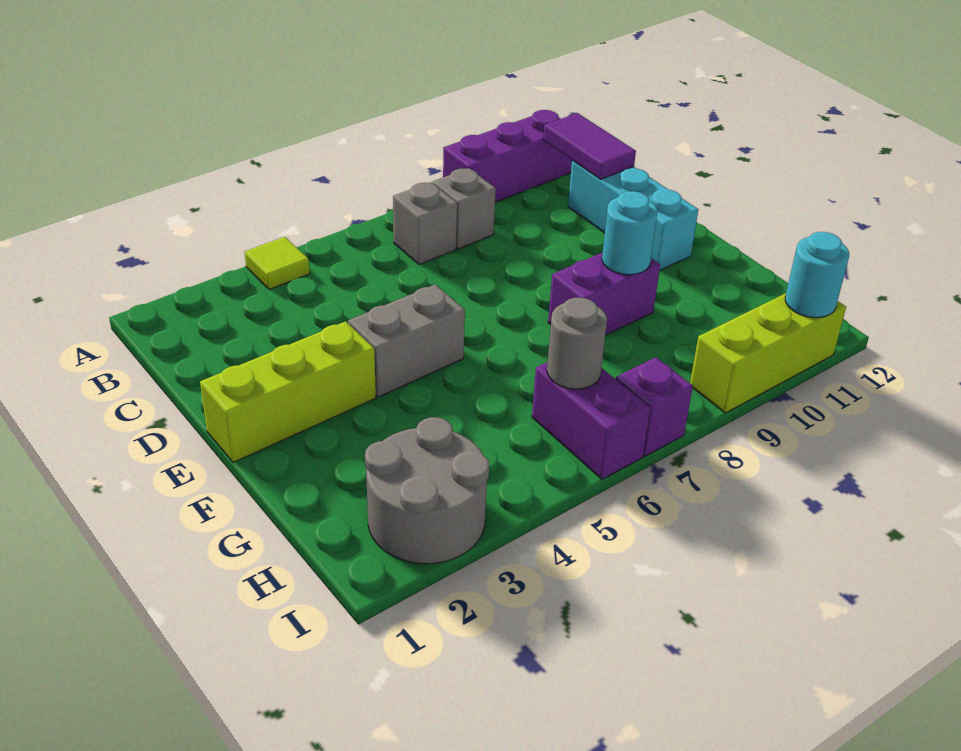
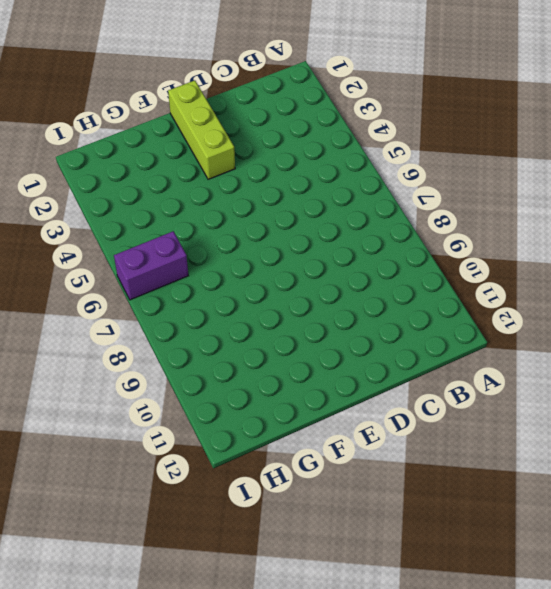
none -> lime tile A4 level 1
none -> purple brick A9:A11 level 1
none -> grey brick B7 level 1

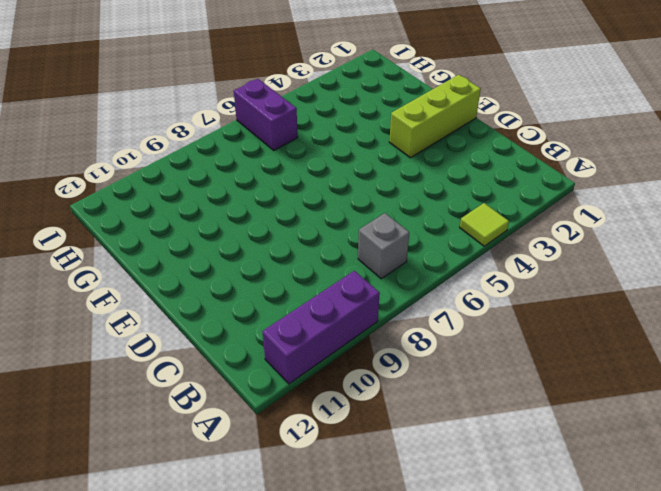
none -> grey brick B8 level 1
none -> cyan brick C11:E11 level 1
none -> grey brick E4:E5 level 1

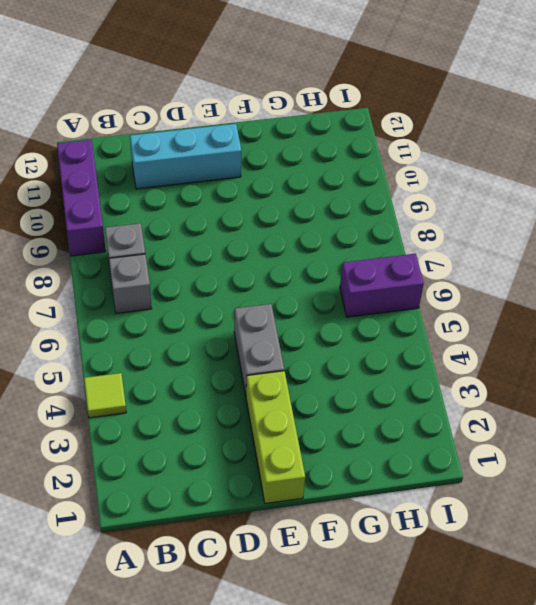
none -> purple brick F8:F9 level 1
none -> grey round brick H2:I3 level 1
none -> purple brick I7 level 1

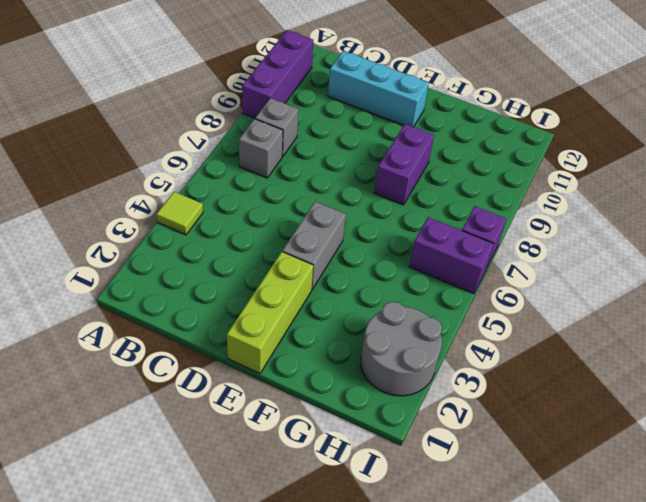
none -> lime brick I9:I11 level 1
none -> purple tile B11:C11 level 2
none -> cyan round brick F9 level 2

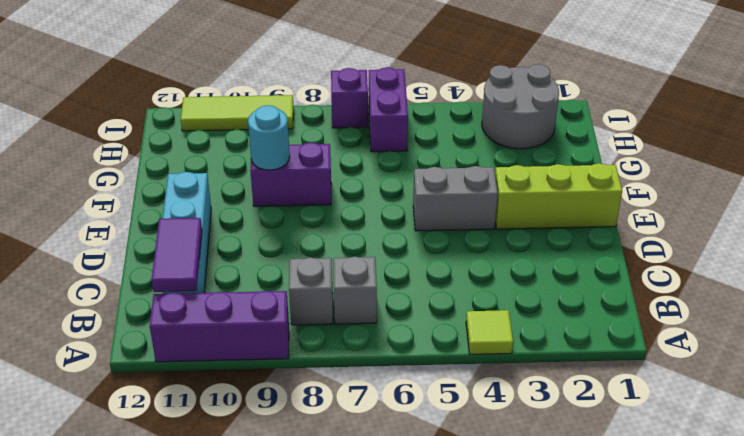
lime tile I9:I11 level 1 -> lime brick I9:I11 level 1
none -> grey round brick H6 level 2
none -> cyan round brick I11 level 2

